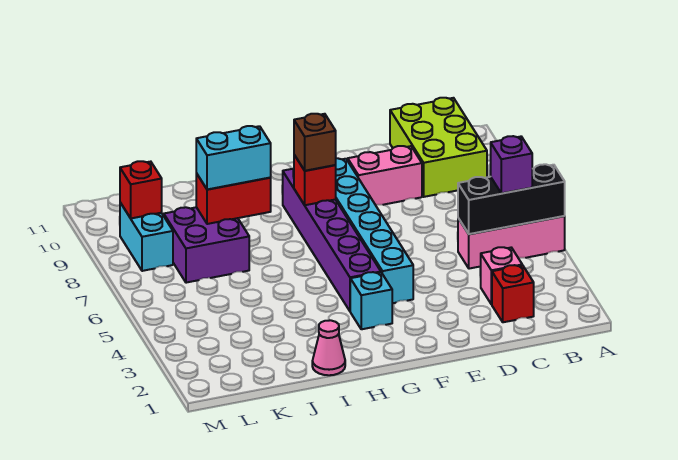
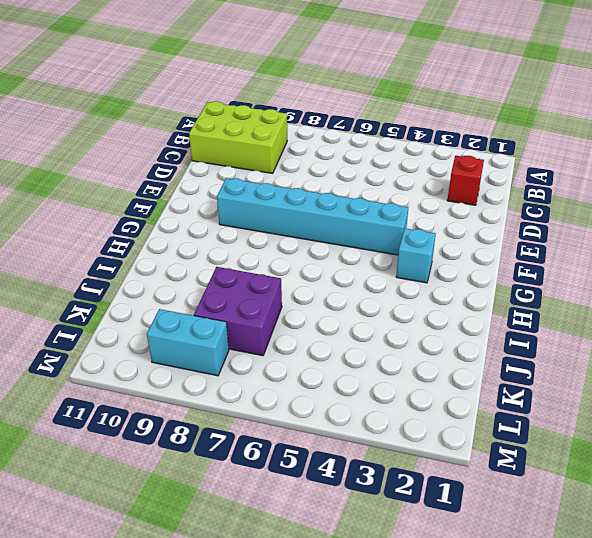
none -> pink brick A5:C5 level 1
none -> pink brick C3 level 1
none -> pink brick D9:E9 level 1

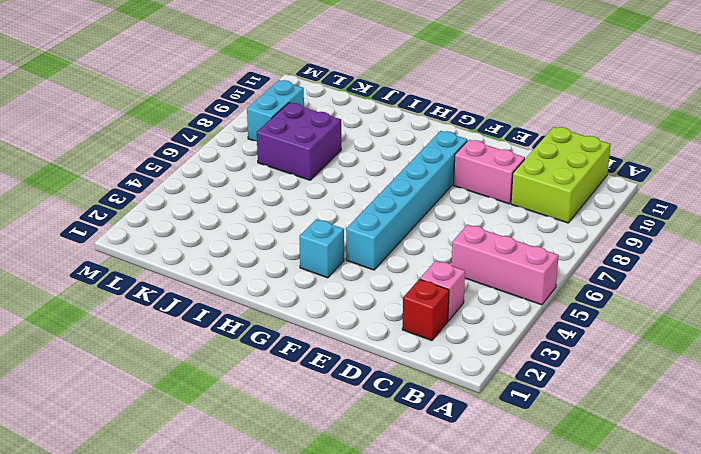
none -> purple brick G4:G9 level 1
none -> pink cone I1 level 1
none -> black brick A5:C5 level 2

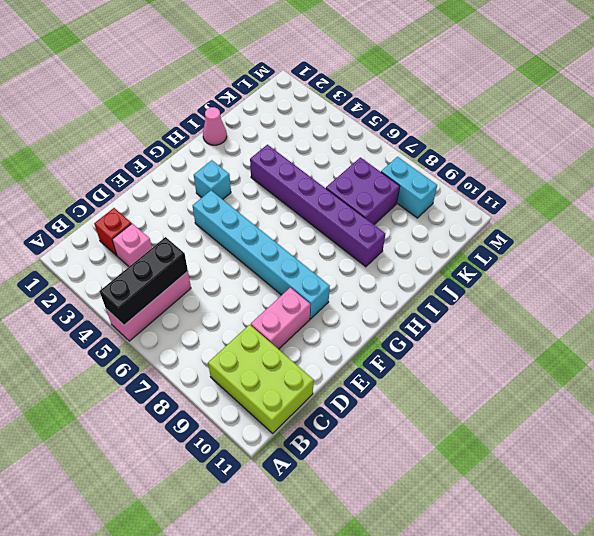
purple brick I4:I9 level 1 -> purple brick G4:G9 level 1
none -> red brick G8 level 2
none -> red brick I8:J8 level 2
none -> red brick L9 level 2

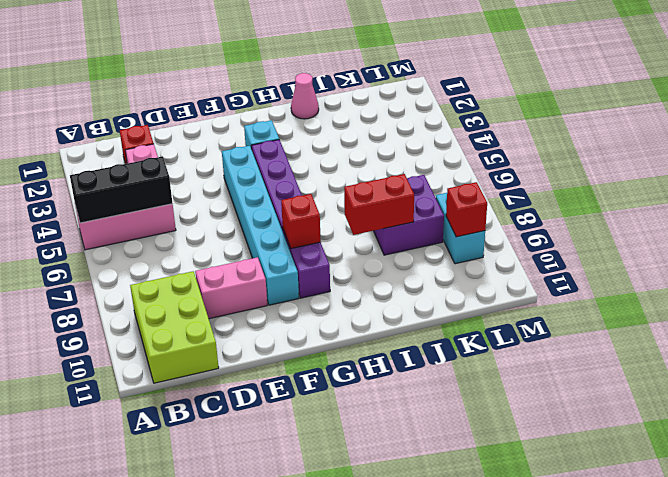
none -> purple brick B5 level 3
none -> brown brick G8 level 3
none -> cyan brick I8:J8 level 3

